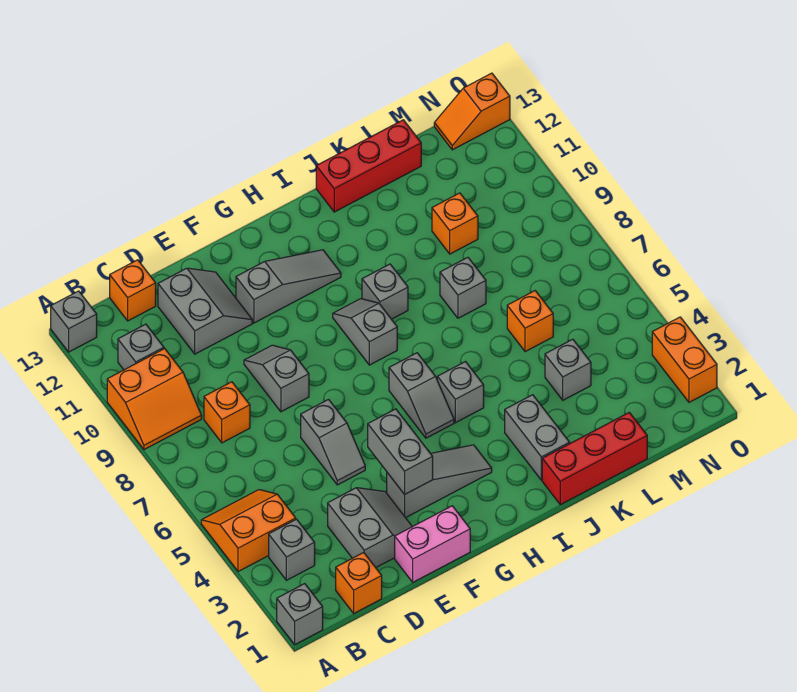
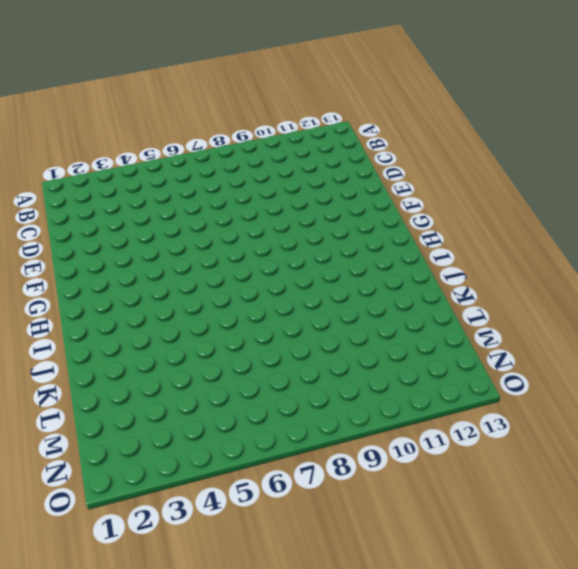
none -> grey brick A1 level 1
none -> orange slope A4:B5 level 1 top 4
none -> orange slope A9:B10 level 1 top 10
none -> grey brick A13 level 1

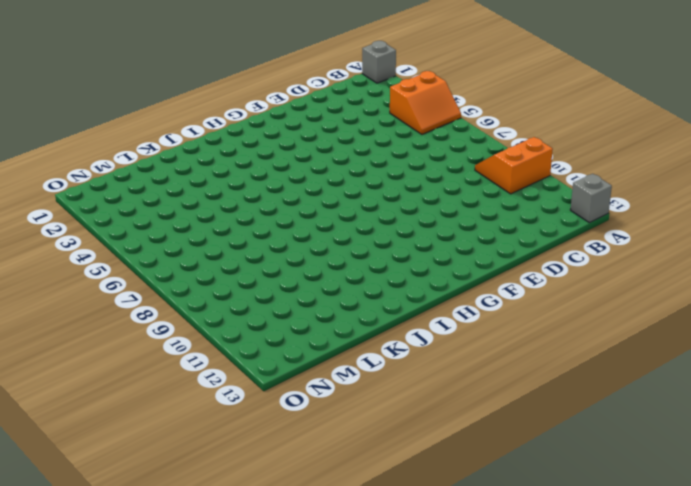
none -> grey brick B3 level 1
none -> grey brick B11 level 1
none -> orange brick C1 level 1
none -> orange brick C8 level 1

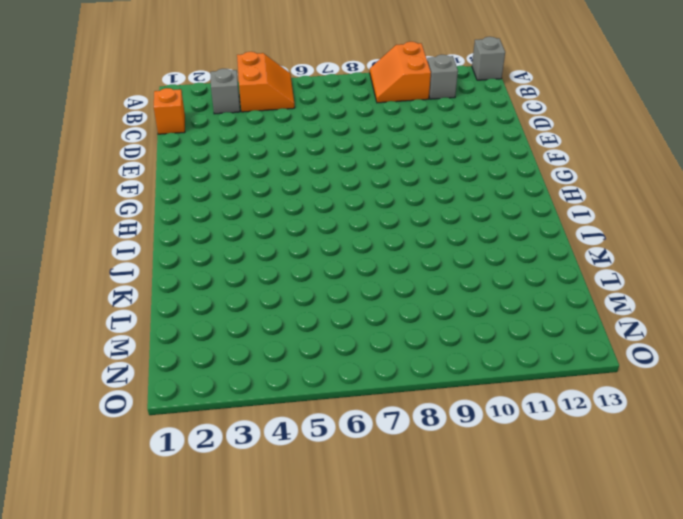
none -> grey brick A1 level 1
none -> orange brick C8 level 1
none -> orange brick C13 level 1
none -> grey slope D2:E3 level 1 top D

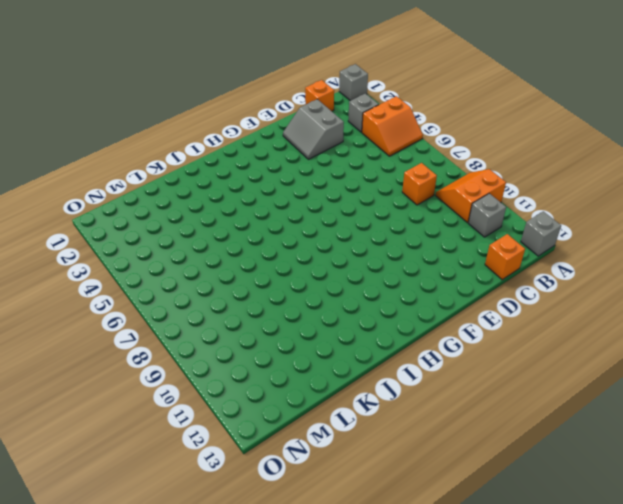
none -> grey slope D11:E12 level 1 top D
none -> pink brick E1:F1 level 1
none -> grey slope E5:E6 level 1 top 6
none -> grey slope E8:E9 level 1 top 8

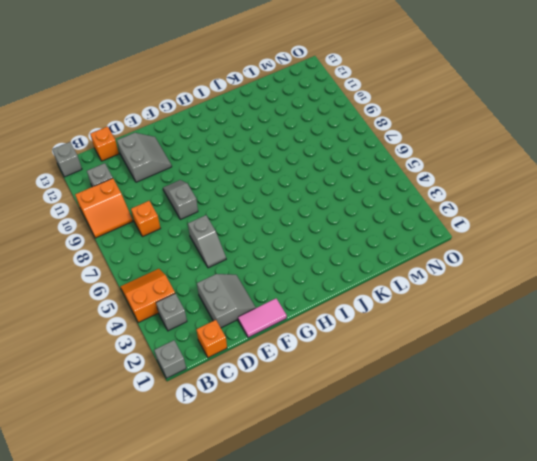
pink tile E1:F1 level 1 -> pink brick E1:F1 level 1
none -> grey slope F3:H3 level 1 top F
none -> grey slope F11:H11 level 1 top F
none -> grey slope H5:H6 level 1 top 6
none -> grey slope H8:H9 level 1 top 8

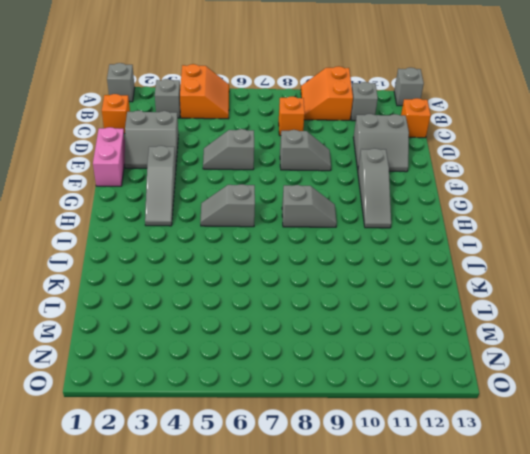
none -> grey brick I5 level 1
none -> grey brick I9 level 1
none -> red brick J1:L1 level 1
none -> grey brick J2:J3 level 1

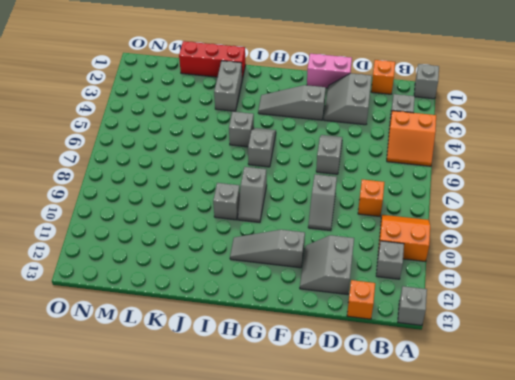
none -> red brick J13:L13 level 1
none -> grey brick K8 level 1
none -> grey brick L4 level 1
none -> orange brick L6 level 1

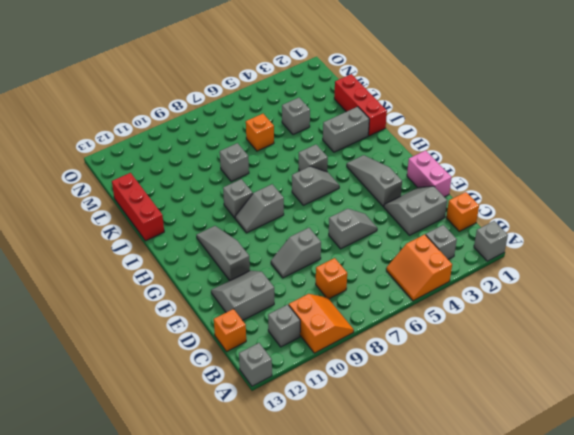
none -> orange brick L10 level 1
none -> orange slope N13:O13 level 1 top O
none -> orange brick O2:O3 level 1
none -> grey brick F3:F4 level 2

